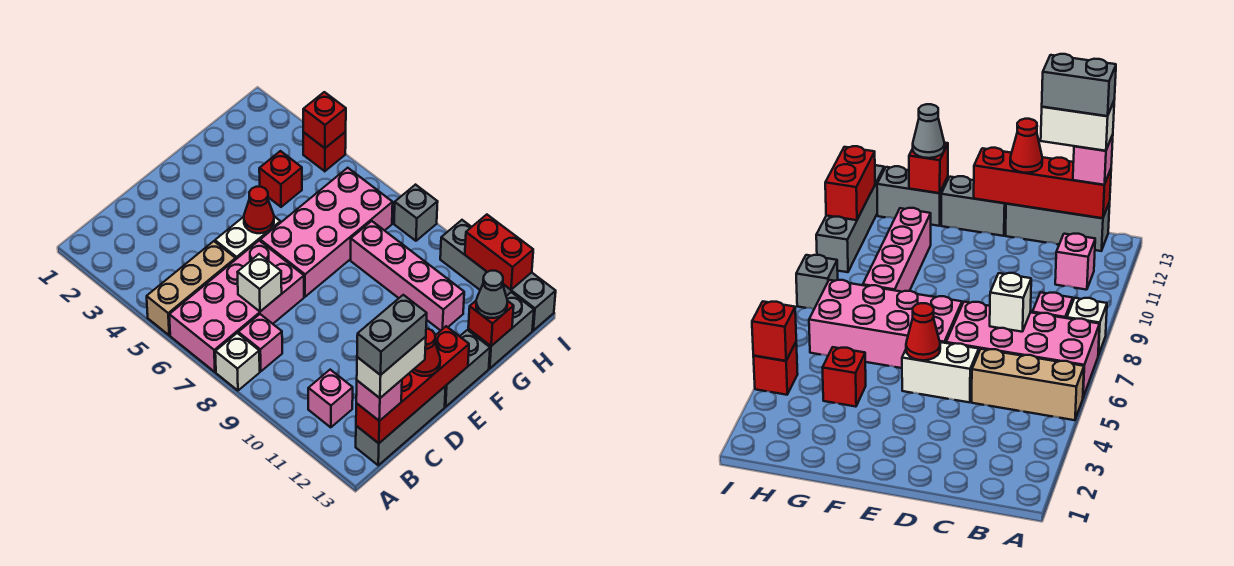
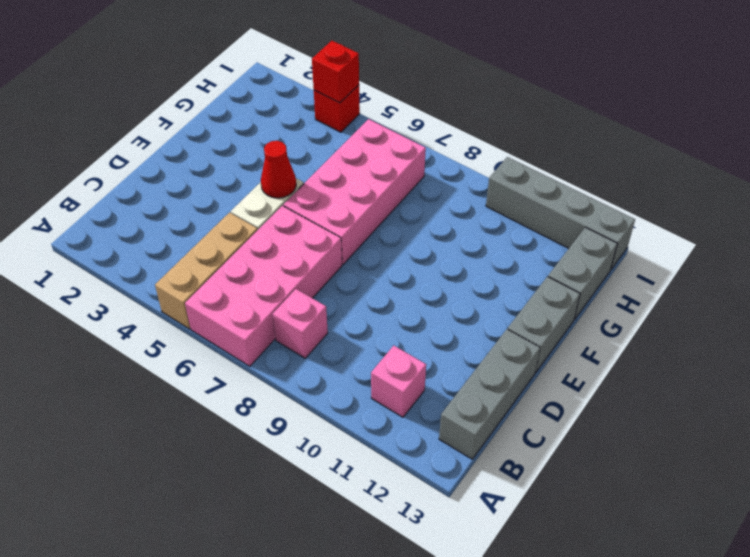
none -> white brick A8 level 1
none -> red brick G4 level 1
none -> pink brick G8:G11 level 1

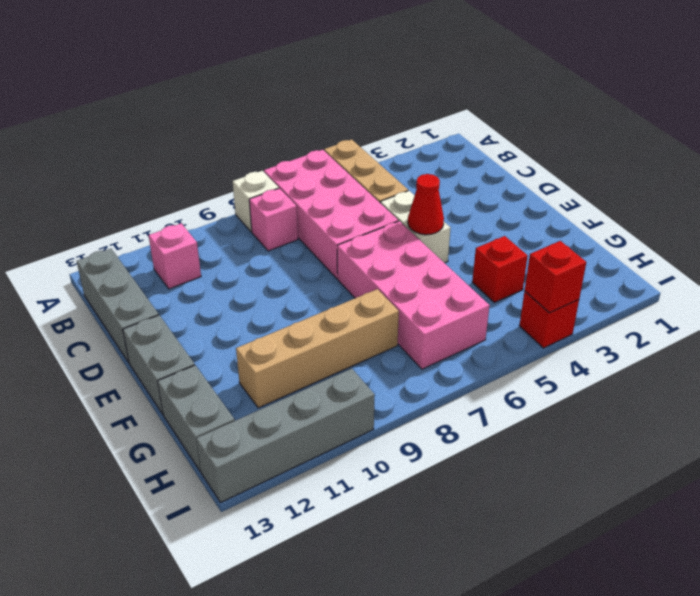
tan brick G8:G11 level 1 -> pink brick G8:G11 level 1
none -> grey brick I8 level 1
none -> red brick B13:E13 level 2
none -> white brick C7 level 2

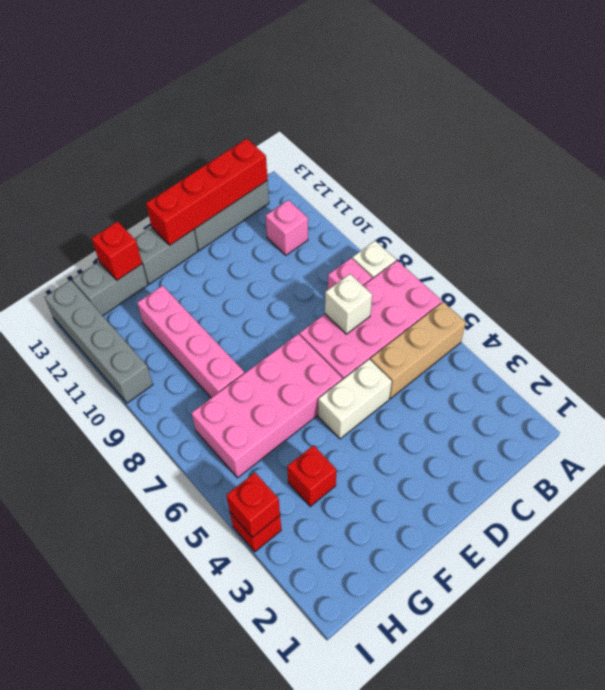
none -> grey brick I8 level 1
none -> red cone E5 level 2
none -> red brick I11:I12 level 2

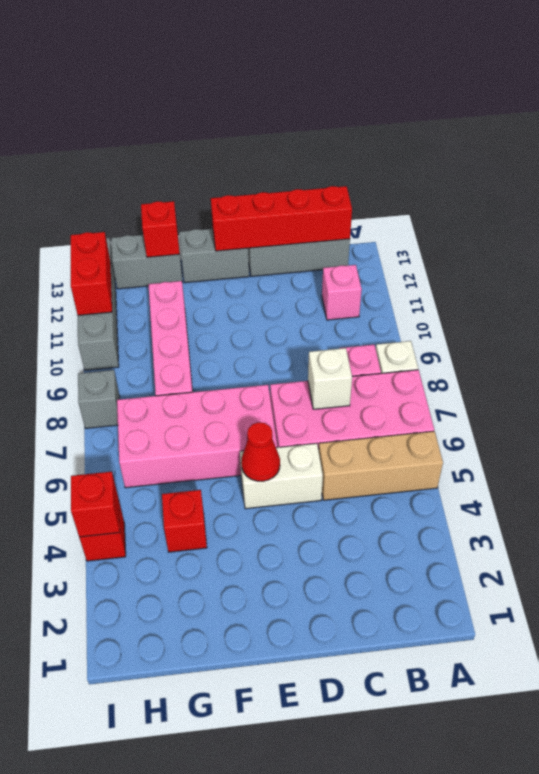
none -> pink brick B13 level 3
none -> red cone D13 level 3
none -> grey cone G13 level 3

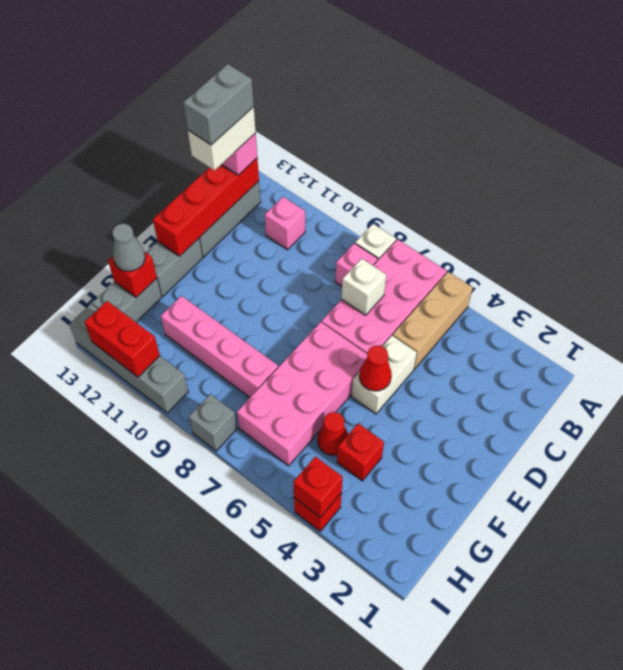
red cone G5 level 1 -> red cone D13 level 3

